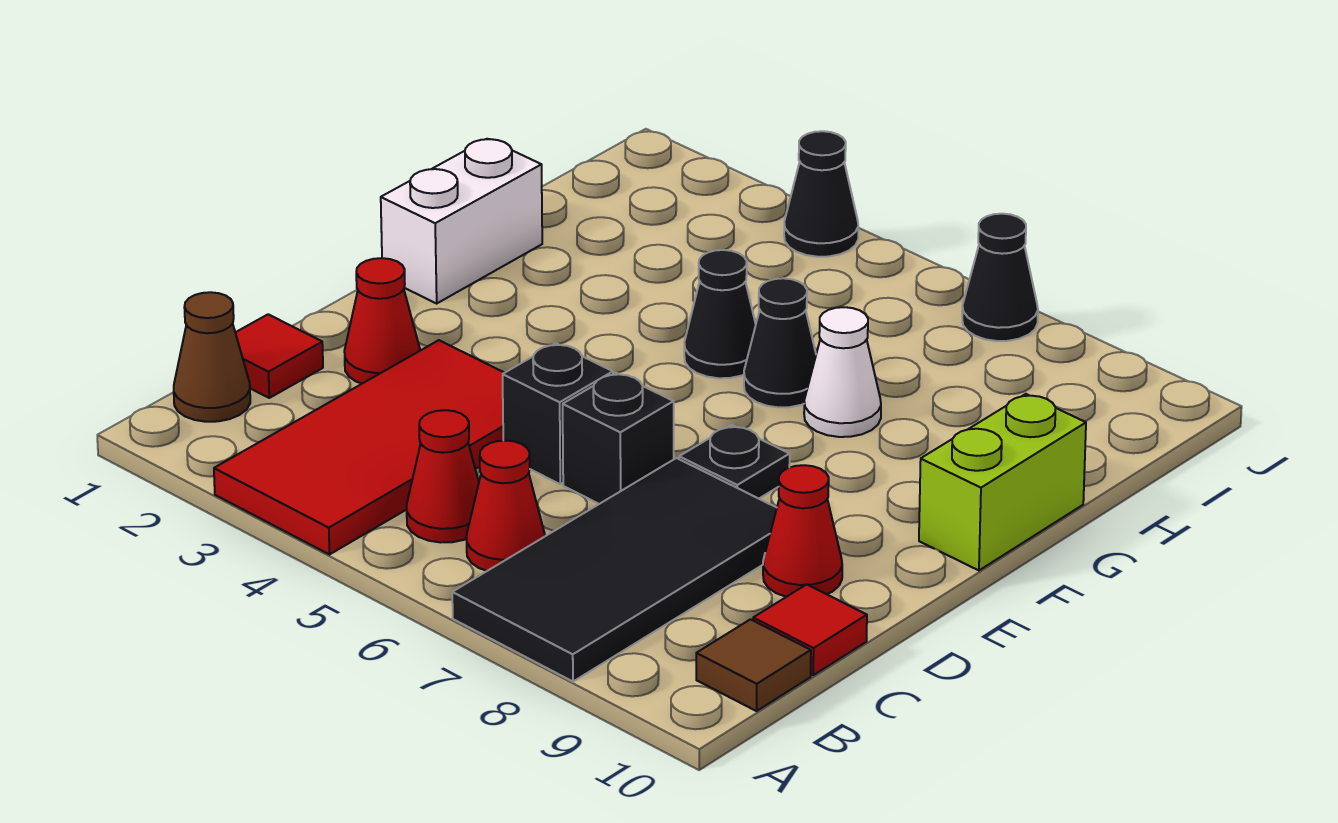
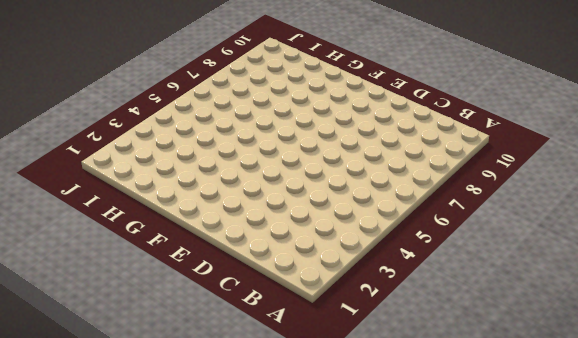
none -> red tile A3:D4 level 1
none -> black tile A7:D8 level 1
none -> brown cone B1 level 1

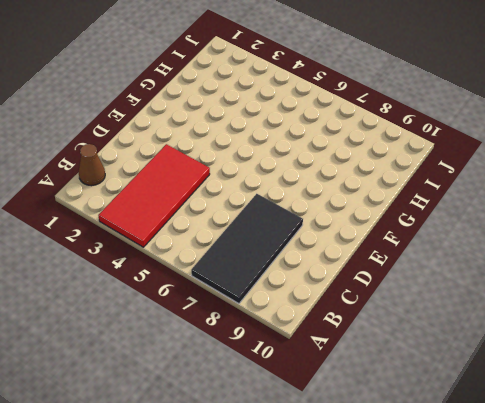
none -> red cone B5 level 1
none -> red cone B6 level 1
none -> brown tile B10 level 1

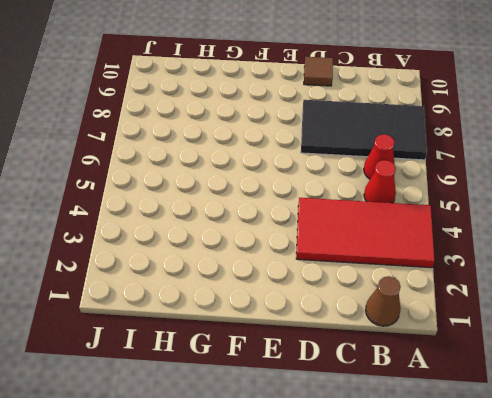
brown tile D10 level 1 -> brown tile B10 level 1
none -> red tile C1 level 1
none -> red tile C10 level 1
none -> red cone D2 level 1

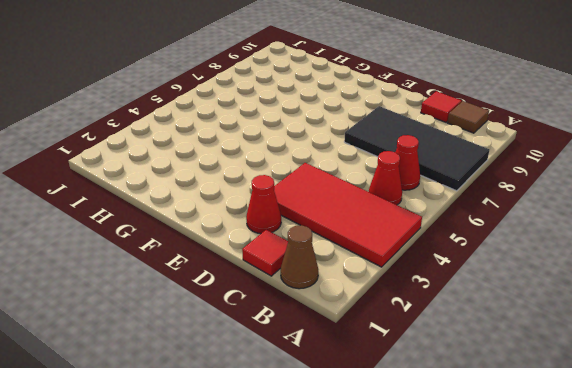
none -> black brick D5 level 1
none -> black brick D6 level 1
none -> red cone D9 level 1

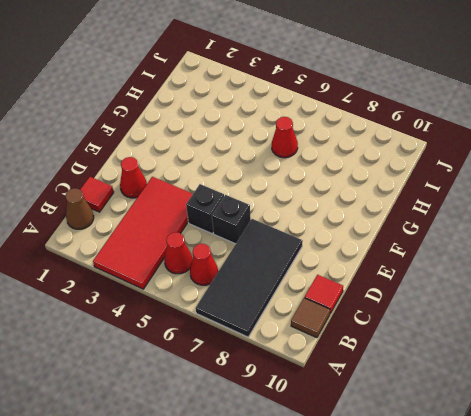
red cone H6 level 1 -> red cone D9 level 1
none -> black plate E7 level 1
none -> white brick F1:G1 level 1
none -> lime brick F10:G10 level 1

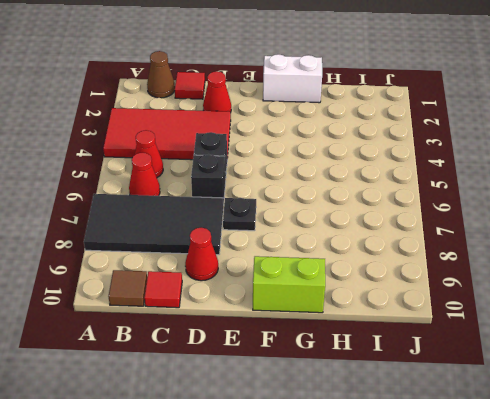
none -> black cone G5 level 1
none -> black cone G6 level 1
none -> white cone G7 level 1

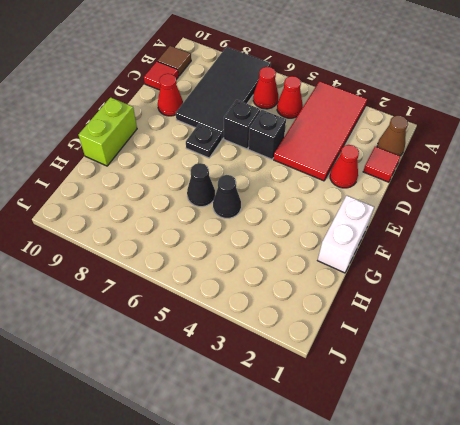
none -> white cone G7 level 1
none -> black cone J4 level 1
none -> black cone J7 level 1

